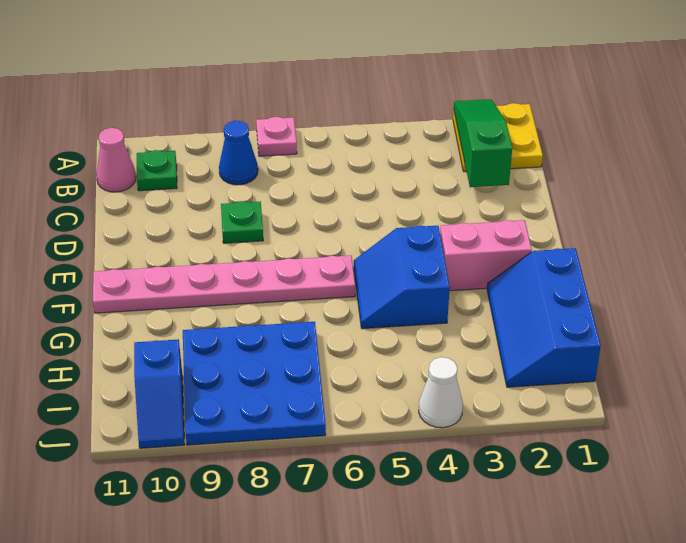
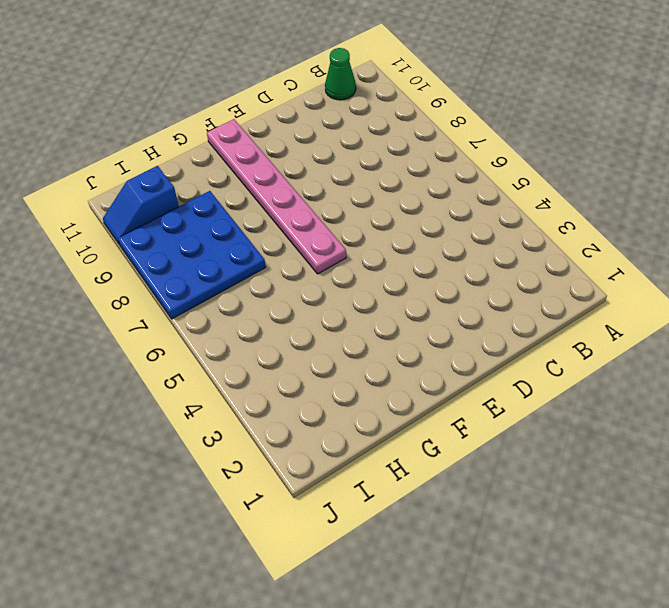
green cone B11 level 1 -> pink cone B11 level 1
none -> yellow plate A1:B2 level 1
none -> pink plate A7 level 1
none -> blue cone B8 level 1

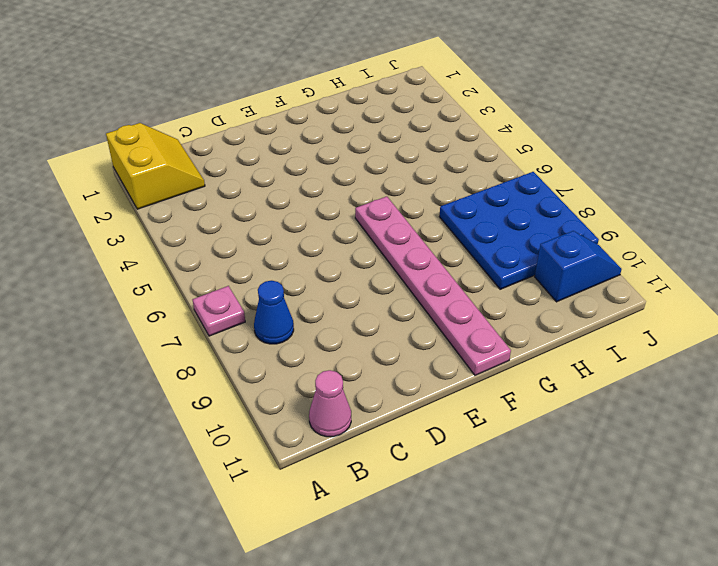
yellow slope A1:B2 level 1 top A -> yellow plate A1:B2 level 1
none -> green plate B10 level 1
none -> green plate D8 level 1
none -> pink brick F2:F3 level 1

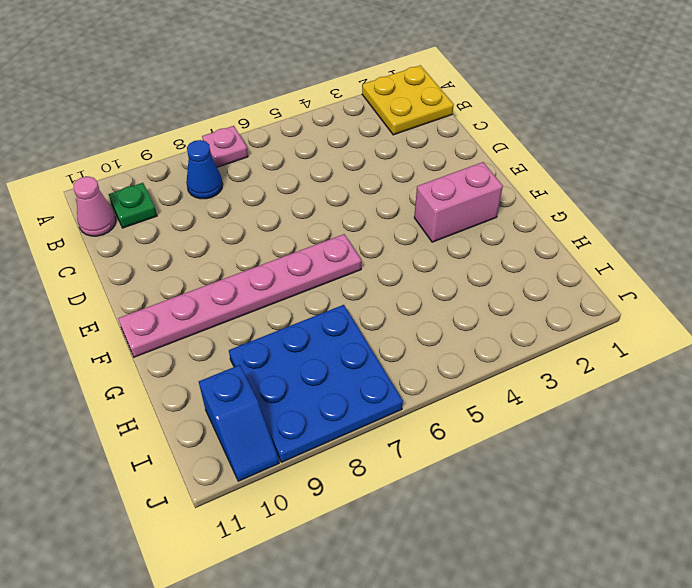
none -> green plate D8 level 1
none -> blue slope F4:G5 level 1 top 4
none -> blue slope G1:I2 level 1 top 1

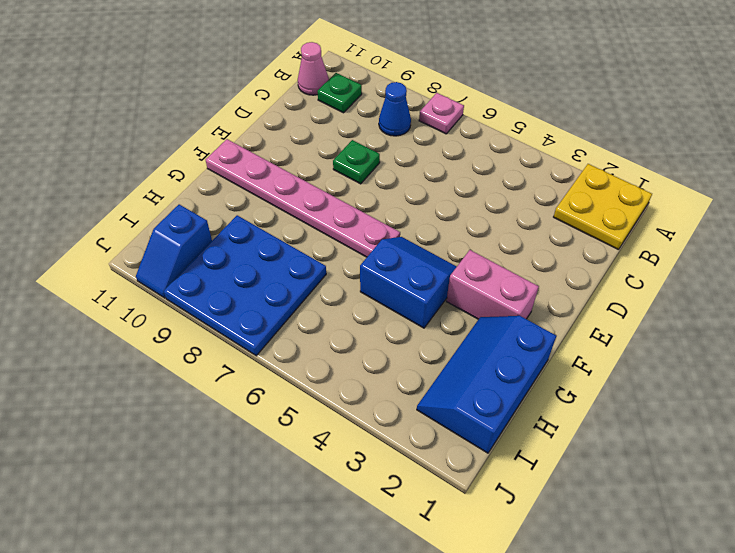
blue slope F4:G5 level 1 top G -> blue slope F4:G5 level 1 top 4
none -> white cone J4 level 1
none -> green slope A2:C2 level 2 top C

